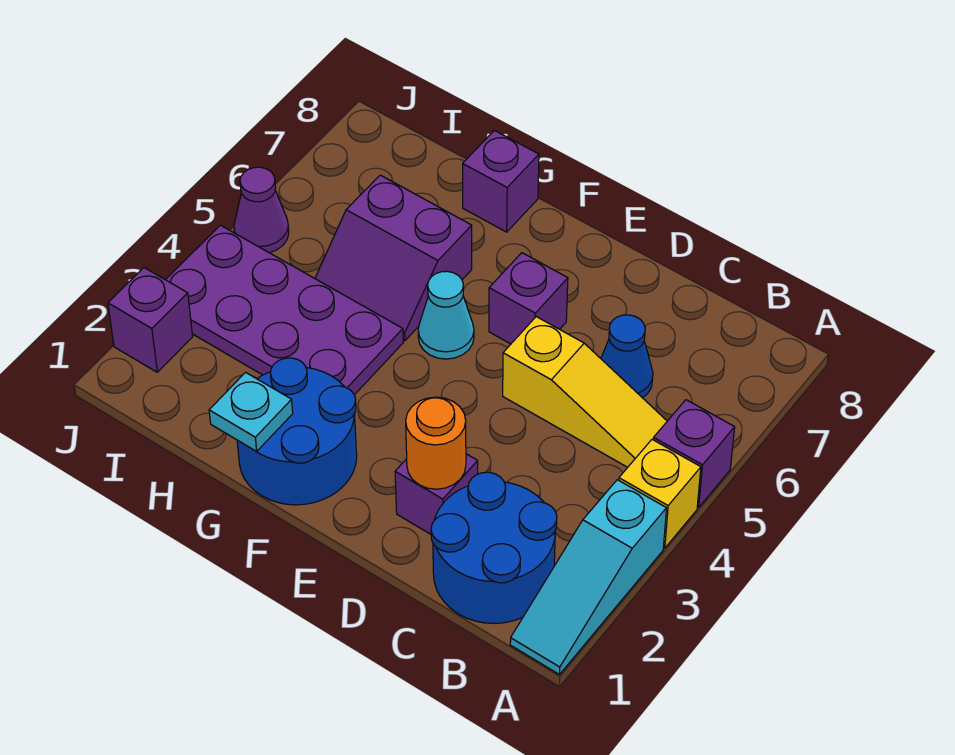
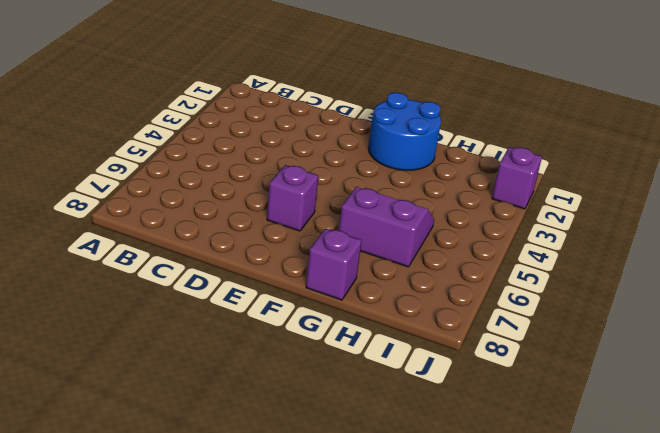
none -> cyan slope A1:A3 level 1 top 3
none -> yellow brick A4 level 1
none -> purple brick A5 level 1

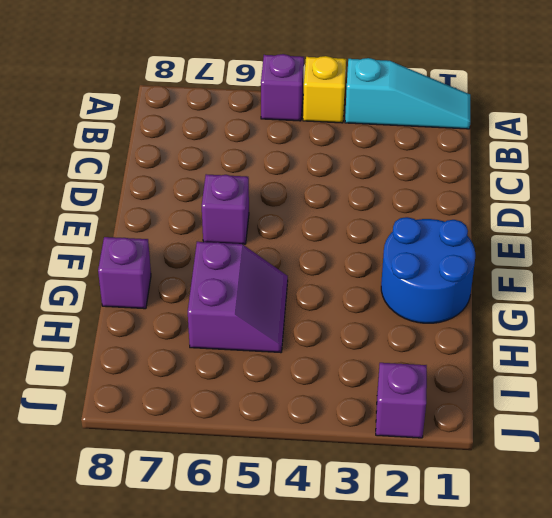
none -> blue round brick B1:C2 level 1
none -> yellow slope B5:D5 level 1 top D
none -> blue cone C6 level 1

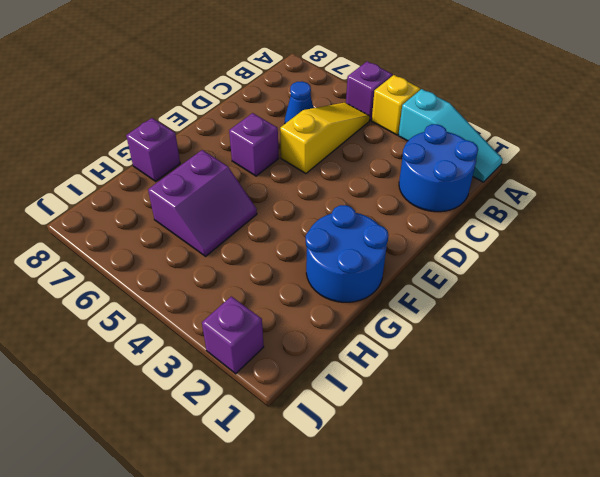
none -> purple brick D2 level 1
none -> cyan cone F5 level 1
none -> purple plate G3:J4 level 1

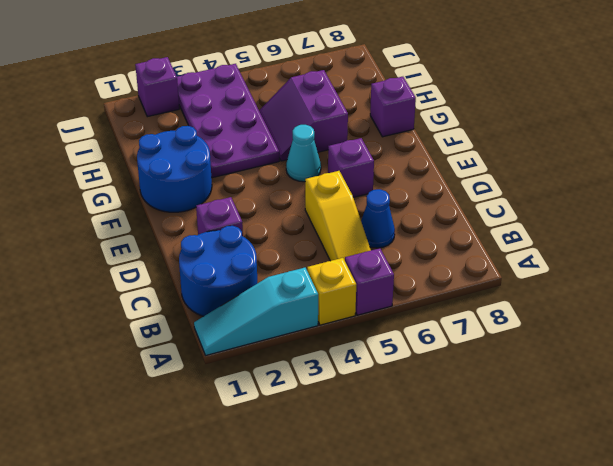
none -> purple cone J5 level 1
none -> orange round brick D2 level 2
none -> cyan plate G1 level 2

